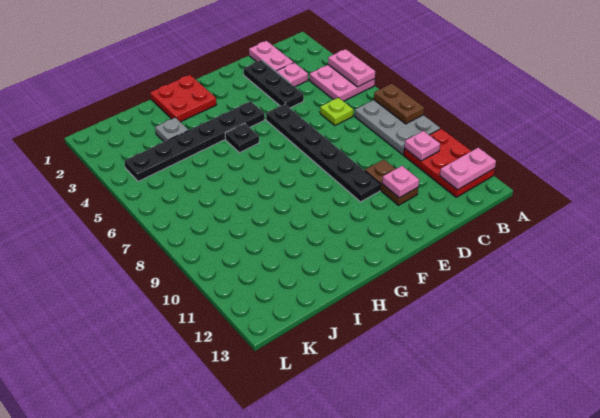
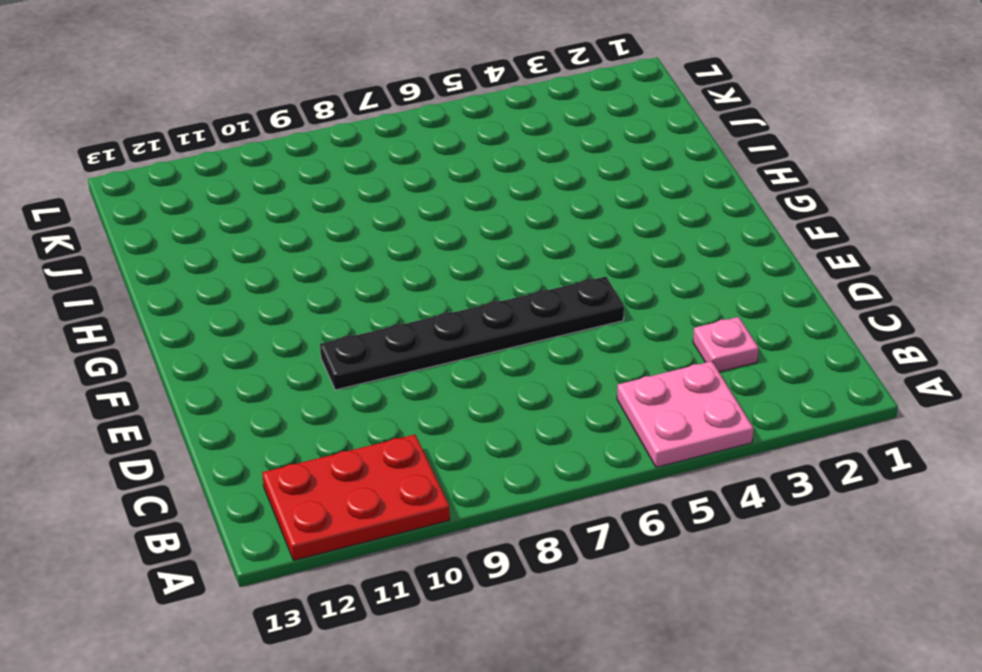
none -> grey plate A7:B9 level 1
none -> pink plate C1:C2 level 1
none -> lime plate C6 level 1

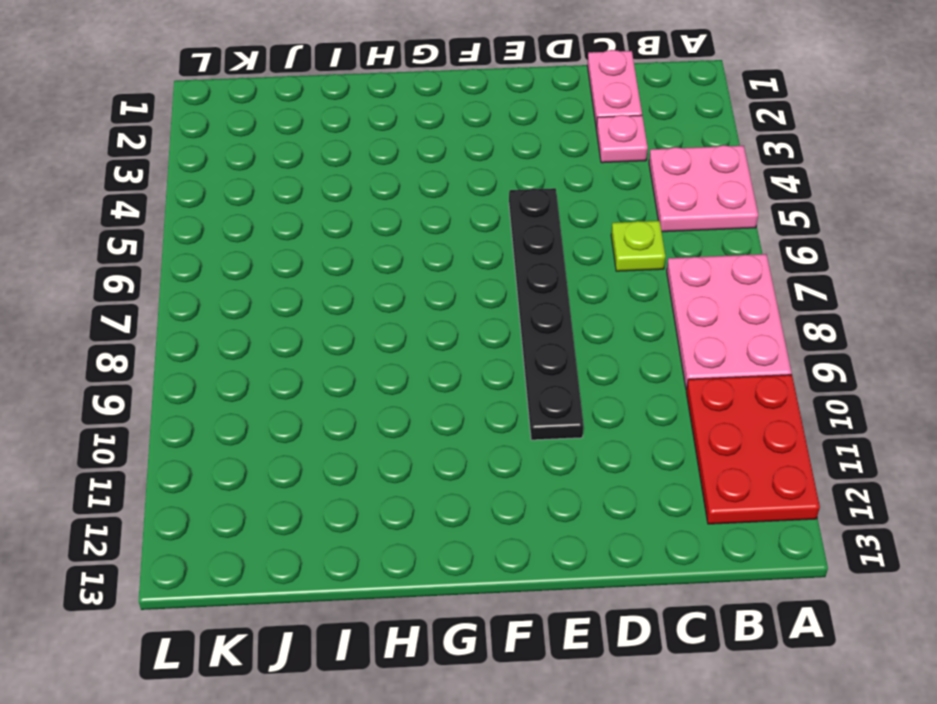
pink plate A7:B9 level 1 -> grey plate A7:B9 level 1
none -> black plate D2:D4 level 1
none -> brown plate D10:D11 level 1
none -> black plate F4:K4 level 1

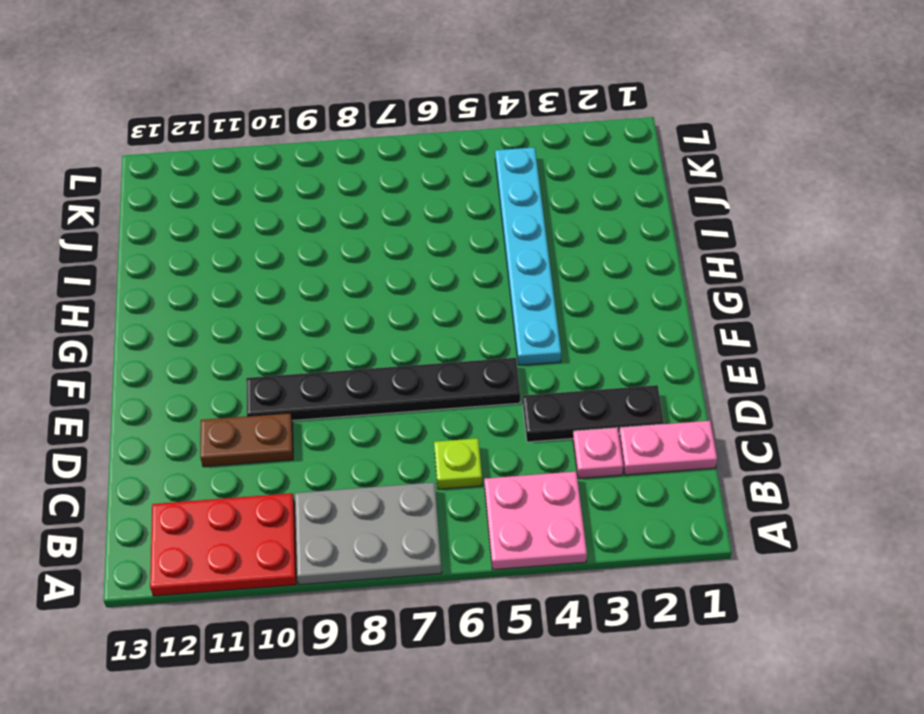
cyan plate F4:K4 level 1 -> black plate F4:K4 level 1
none -> red plate G1:H2 level 1
none -> black plate G5 level 1
none -> grey plate I3 level 1

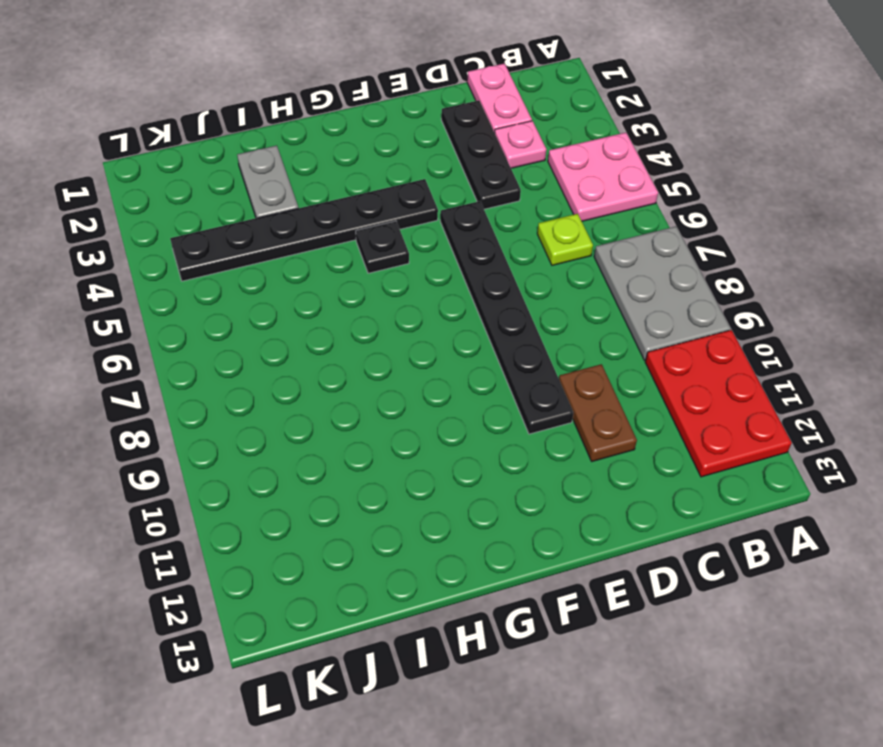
grey plate I2:I3 level 1 -> grey plate I3 level 1
none -> red plate G1:H2 level 1
none -> pink plate A4:A5 level 2
none -> brown plate A7:A8 level 2

